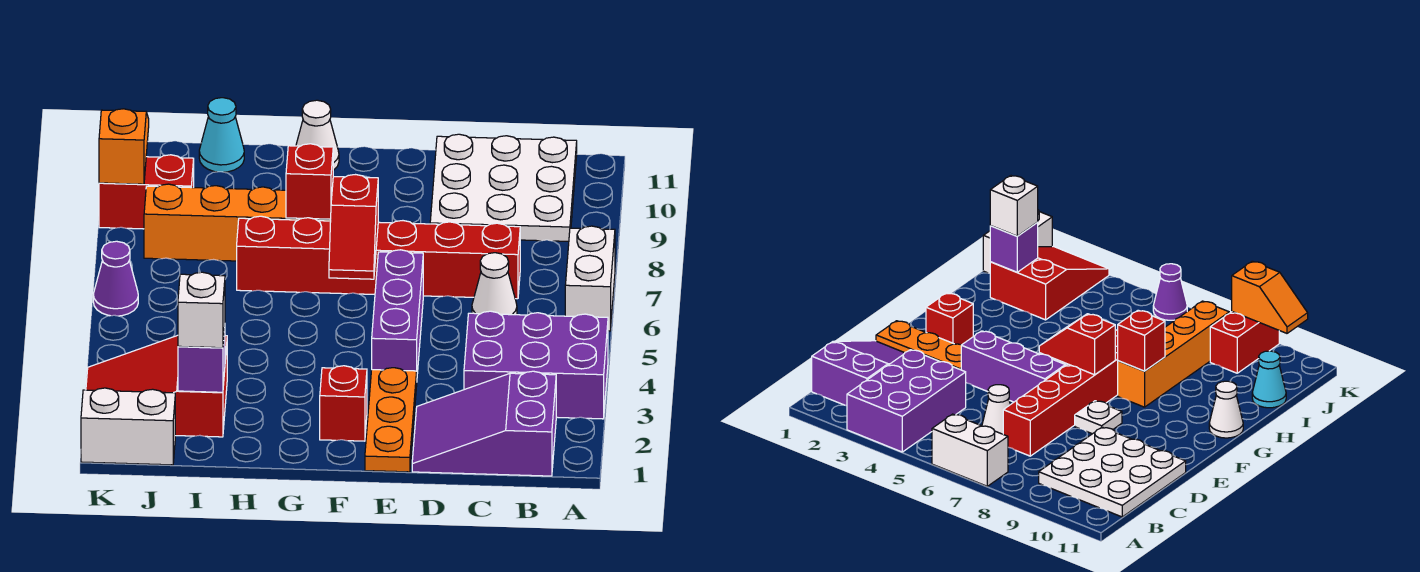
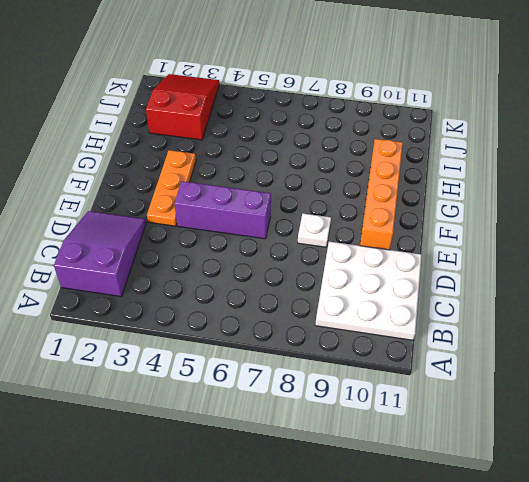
orange plate E3:G3 level 1 -> orange plate E1:E3 level 1
orange brick E10:H10 level 1 -> orange brick G8:J8 level 1
none -> purple brick A3:C4 level 1
none -> white brick A6:A7 level 1
none -> white cone C6 level 1

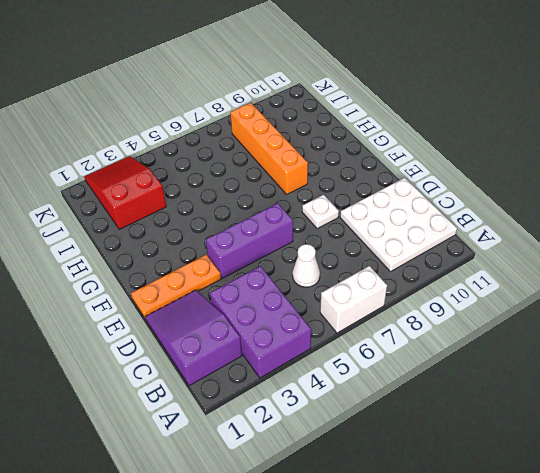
none -> red brick C7:H7 level 1
none -> red brick F2 level 1
none -> white cone G11 level 1

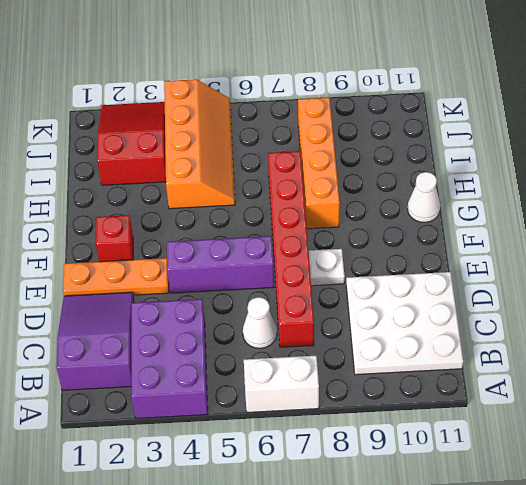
orange slope H4:K5 level 1 top 4 -> none
none -> cyan cone I11 level 1
none -> white brick J1:K1 level 1
none -> red brick J9:K9 level 1

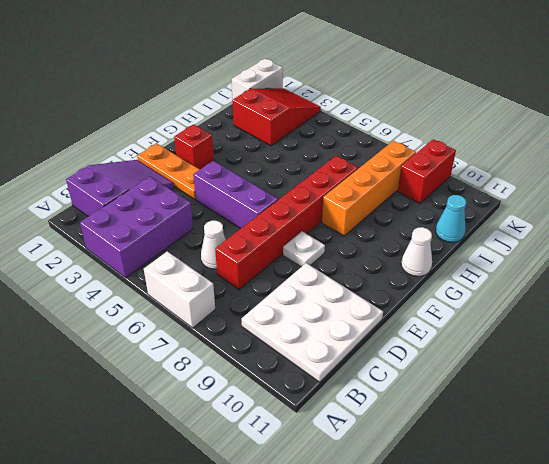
none -> purple cone K6 level 1
none -> red slope F6:F7 level 2 top 7
none -> red brick G8 level 2

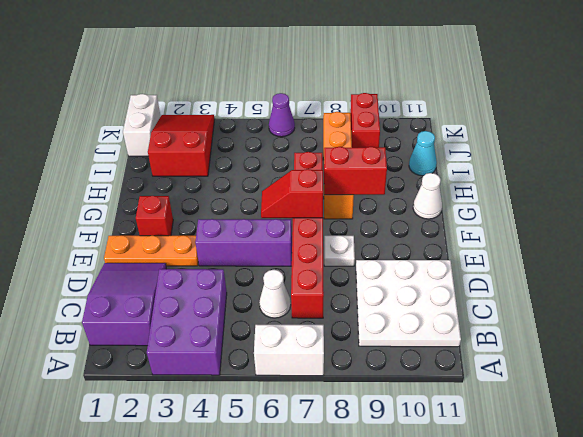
red brick G8:G9 level 2 -> red brick G8 level 2
none -> purple brick I2 level 2
none -> orange slope K9:K10 level 2 top 9
none -> white brick I2 level 3

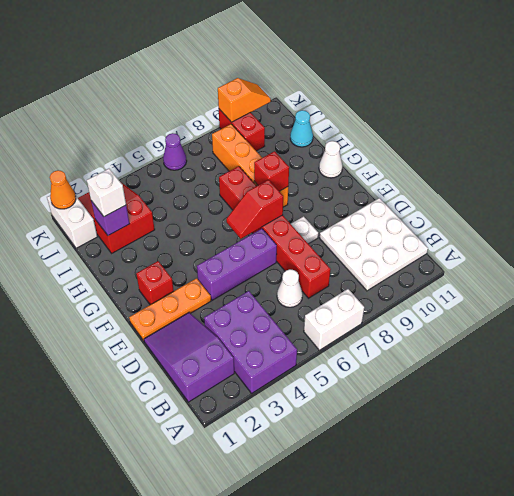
orange cone K1 level 2 -> none

